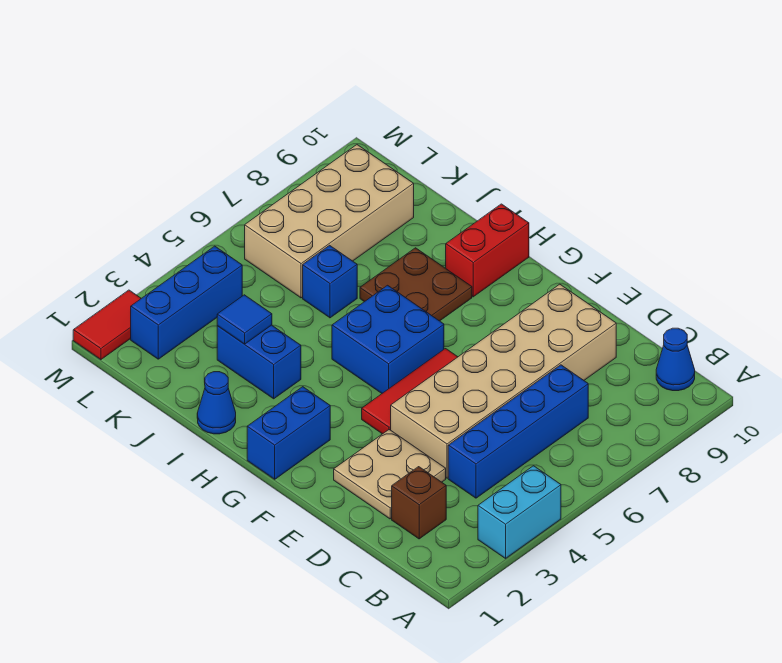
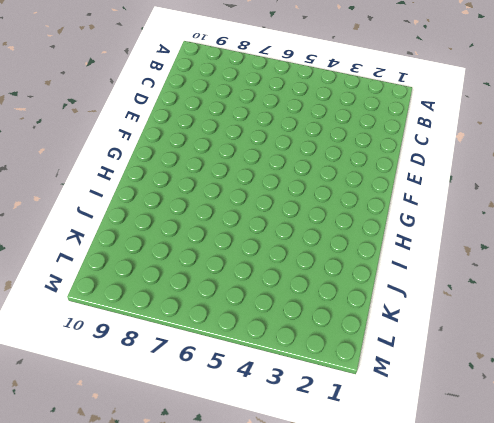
none -> cyan brick A3:A4 level 1
none -> blue cone B10 level 1
none -> brown brick C2 level 1

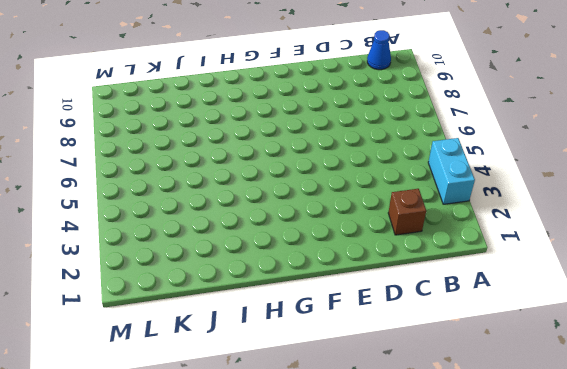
none -> blue brick C4:C7 level 1
none -> tan plate D2:E3 level 1
none -> tan brick D4:E9 level 1

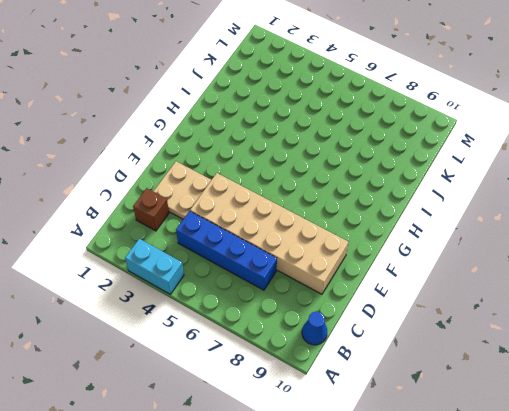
none -> red tile F4:F6 level 1
none -> blue brick G1:G2 level 1
none -> blue brick G5:H6 level 1

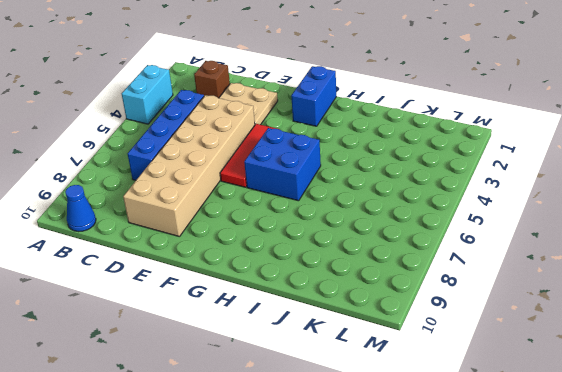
none -> brown plate H7:I8 level 1
none -> red brick H9:H10 level 1
none -> blue cone I1 level 1

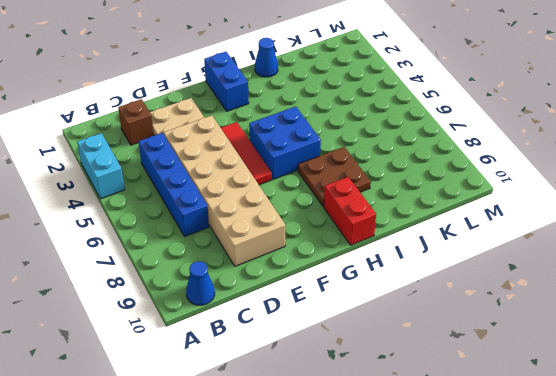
none -> blue brick I3:J3 level 1
none -> blue brick J6 level 1
none -> tan brick K6:L9 level 1

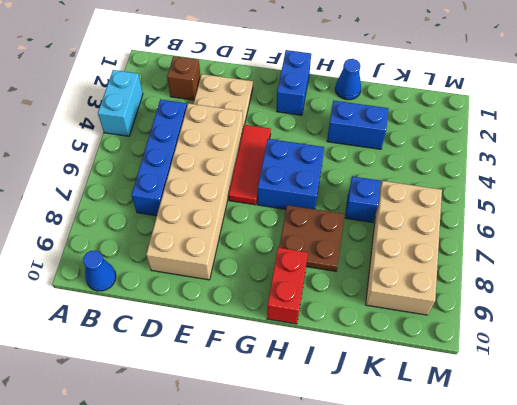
none -> blue brick L2:L4 level 1
none -> red tile M1:M2 level 1
none -> blue tile J3 level 2

